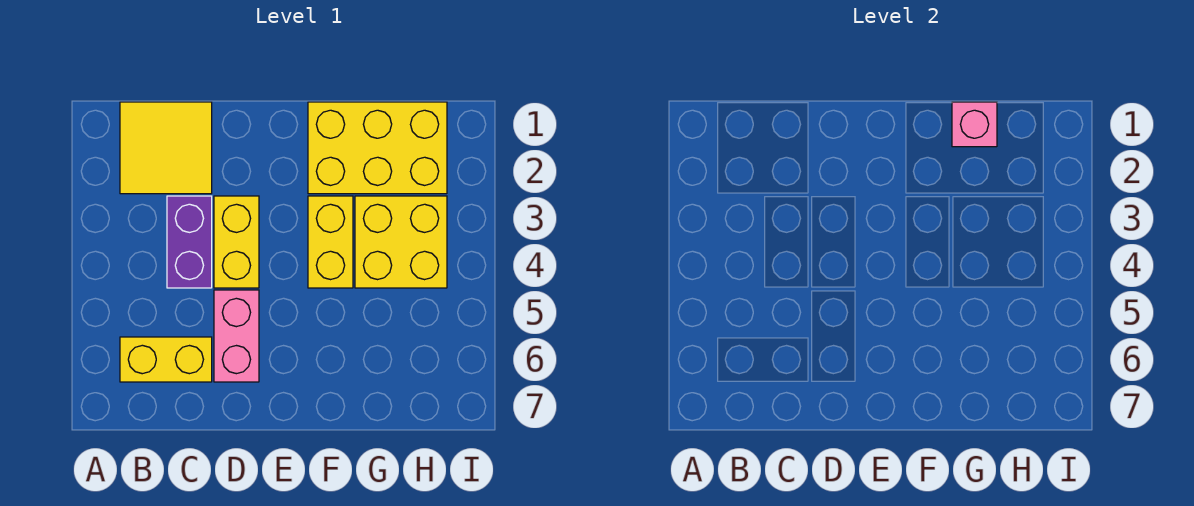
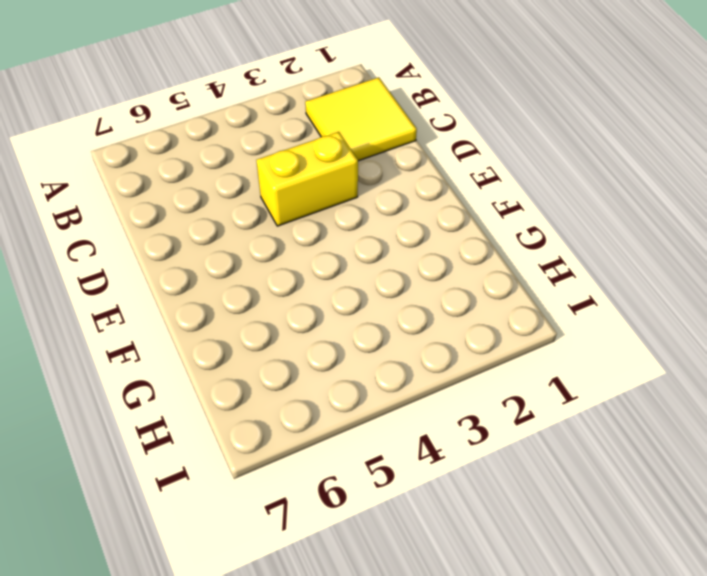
none -> yellow brick B6:C6 level 1
none -> purple brick C3:C4 level 1

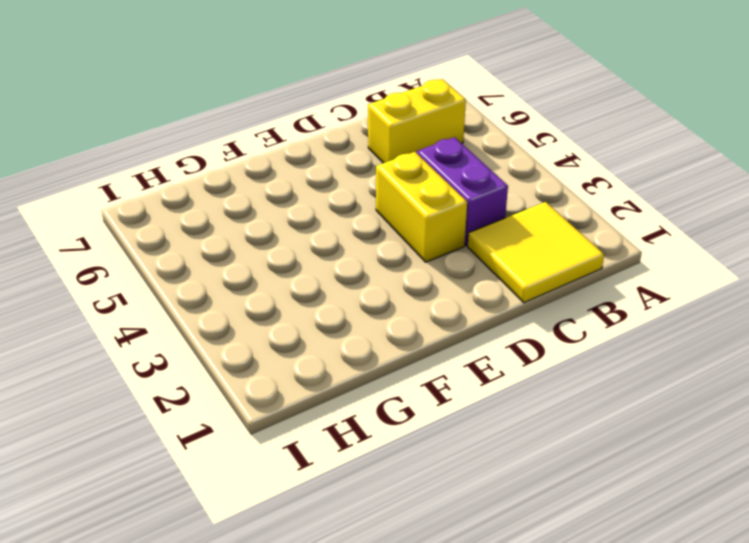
none -> pink brick D5:D6 level 1
none -> yellow brick F1:H2 level 1

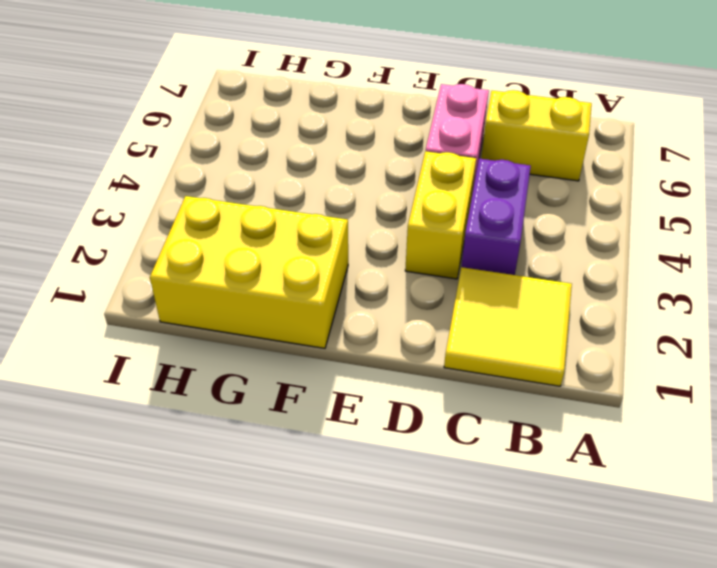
none -> yellow brick F3:F4 level 1
none -> yellow brick G3:H4 level 1

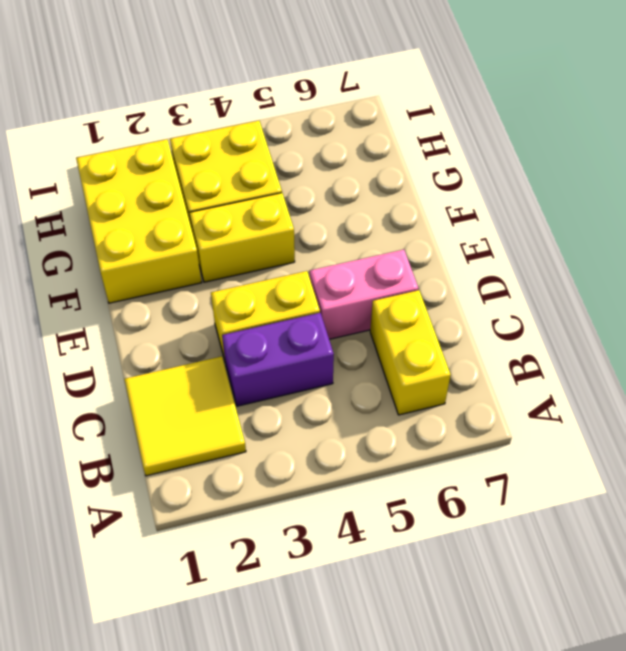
none -> pink brick G1 level 2

